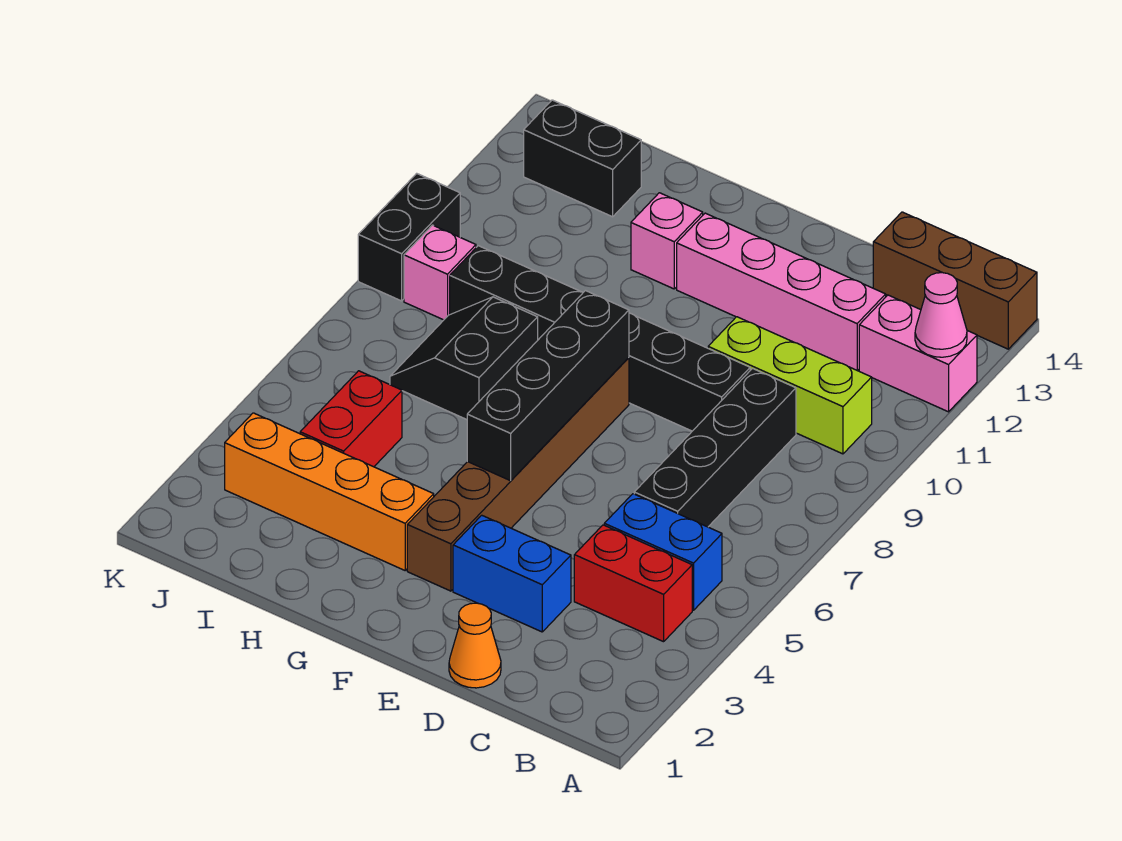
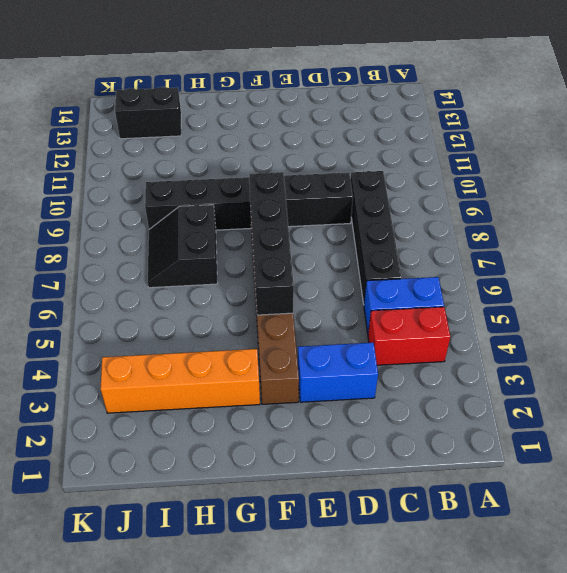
none -> pink brick A12:B12 level 1
none -> brown brick A14:C14 level 1
none -> lime brick B10:D10 level 1

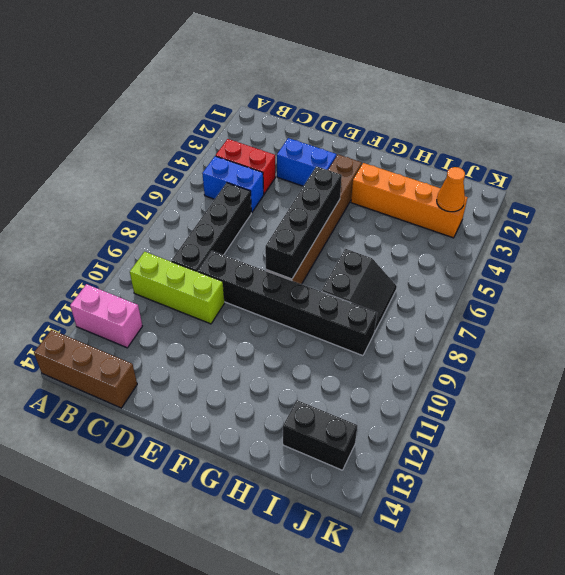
orange cone J3 level 2 -> orange cone D1 level 1
none -> pink brick C12:F12 level 1
none -> pink brick G12 level 1
none -> red brick I4:I5 level 1

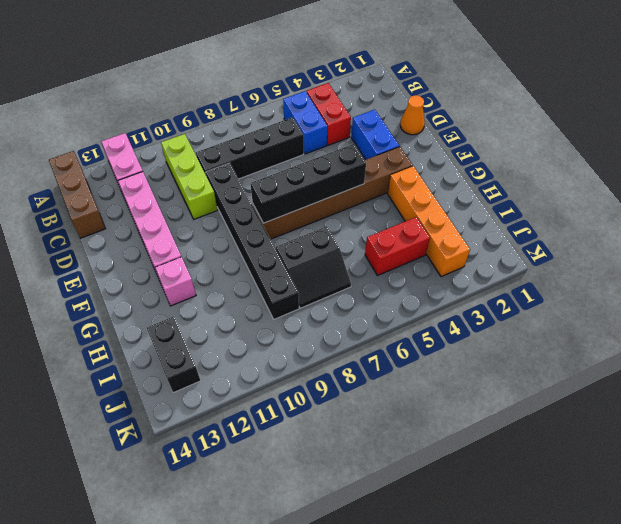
none -> pink brick J9 level 1
none -> black brick K9:K10 level 1
none -> pink cone A12 level 2

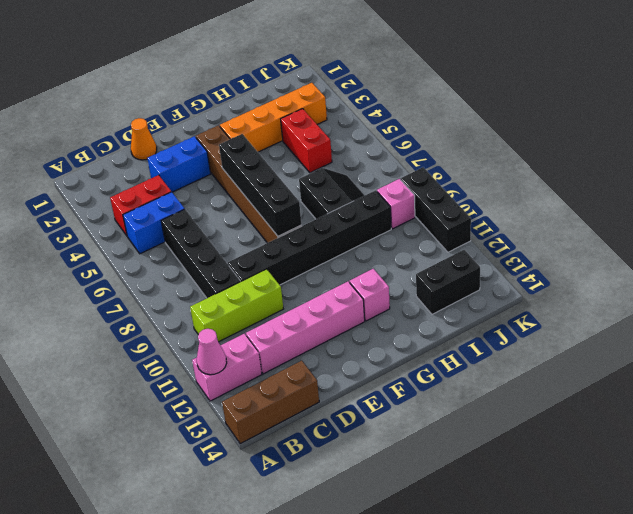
black brick K9:K11 level 1 -> black brick K9:K10 level 1

